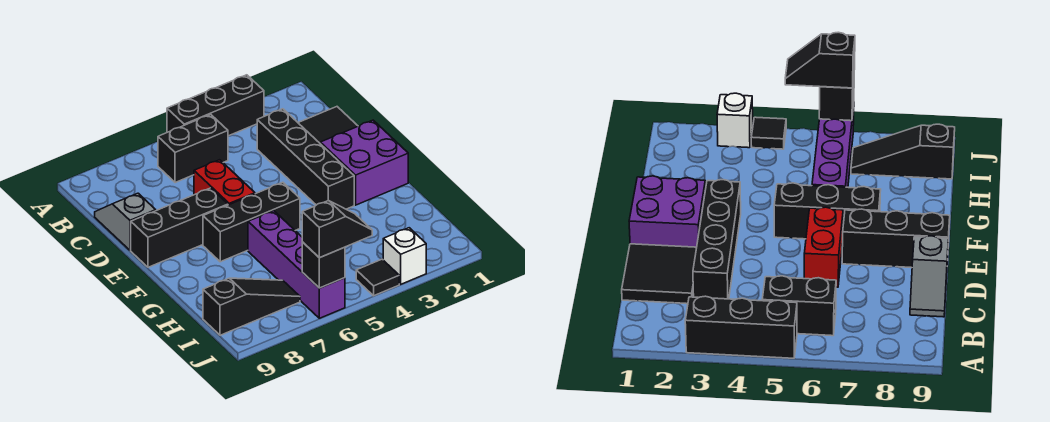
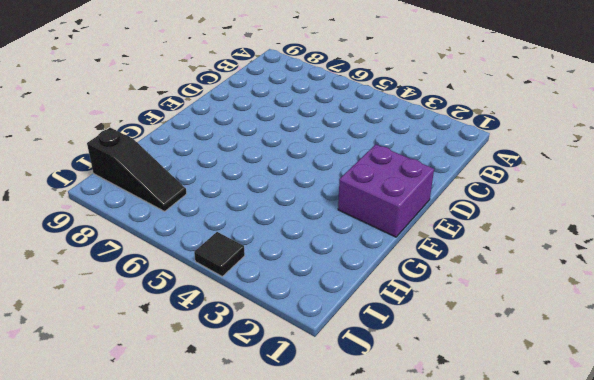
none -> black brick A3:A5 level 1
none -> black brick B5:B6 level 1
none -> black tile C1:D2 level 1

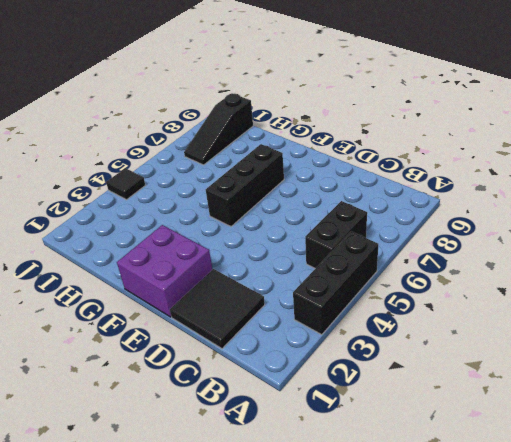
none -> black brick C3:F3 level 1
none -> grey slope C9:D9 level 1 top D
none -> red brick D6:E6 level 1

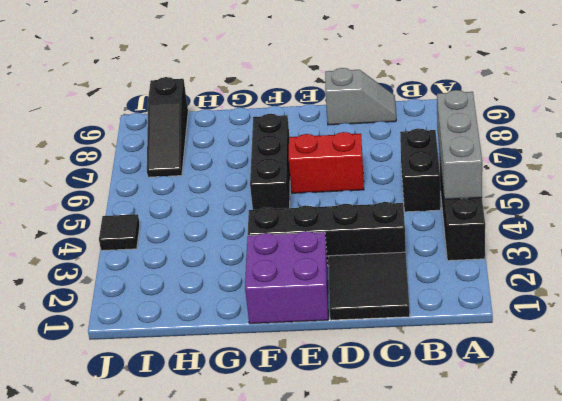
grey brick A4:A6 level 2 -> none
none -> black brick E7:E9 level 1
none -> purple brick G6:J6 level 1
none -> white brick J3 level 1

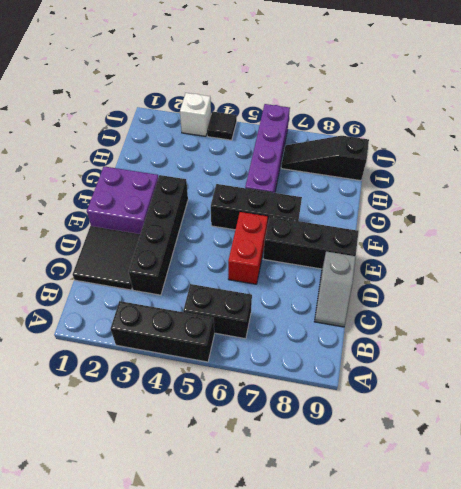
none -> black brick J6 level 2
none -> black slope J5:J6 level 3 top 6

